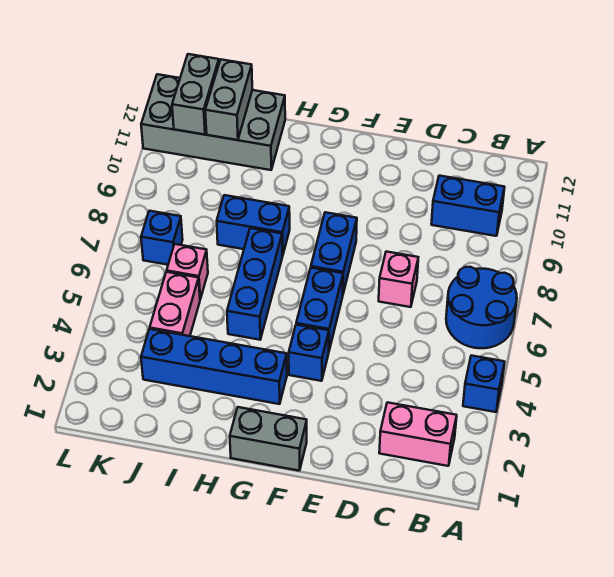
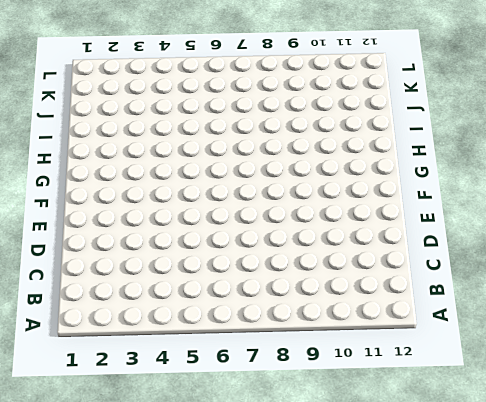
none -> blue brick A4 level 1
none -> blue round brick A6:B7 level 1
none -> pink brick B2:C2 level 1

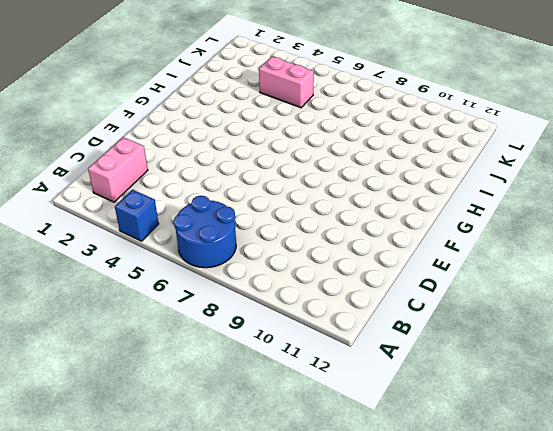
none -> blue brick B10:C10 level 1
none -> pink brick D7 level 1
none -> grey brick F1:G1 level 1

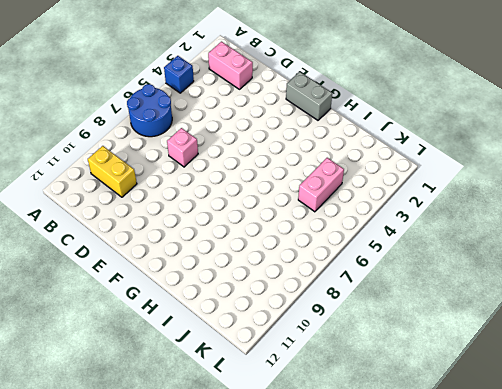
yellow brick B10:C10 level 1 -> blue brick B10:C10 level 1
none -> blue brick F4 level 1
none -> blue brick F5:F6 level 1
none -> blue brick F7:F8 level 1

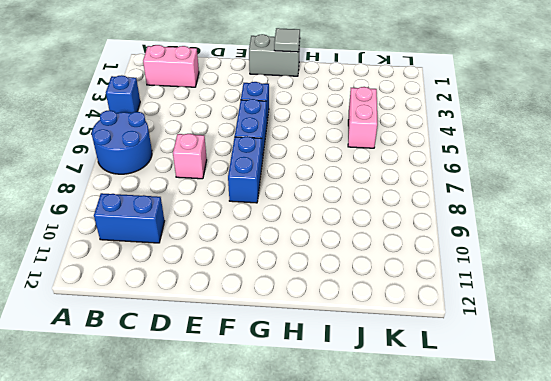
grey tile G1 level 2 -> none
none -> blue brick G3:J3 level 1
none -> blue brick H5:H7 level 1
none -> blue brick H8:I8 level 1

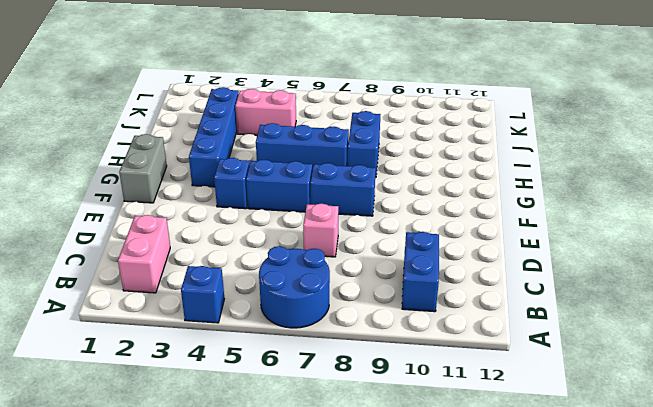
none -> grey brick I11:L12 level 1
none -> pink brick J6 level 1
none -> blue brick K7 level 1

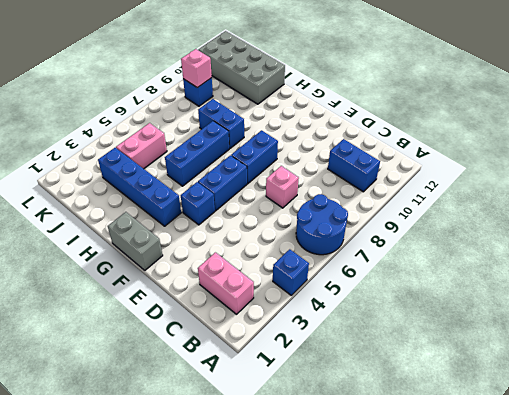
blue brick K9 level 1 -> blue brick K7 level 1
pink brick K9 level 2 -> pink brick J6 level 1
none -> grey brick J11:J12 level 2
none -> grey brick K11:K12 level 2

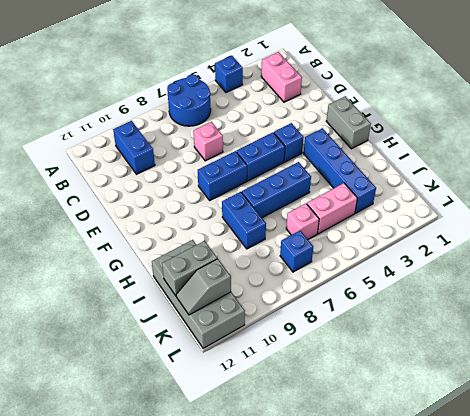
grey slope K11:K12 level 2 top 11 -> grey brick K11:K12 level 2

